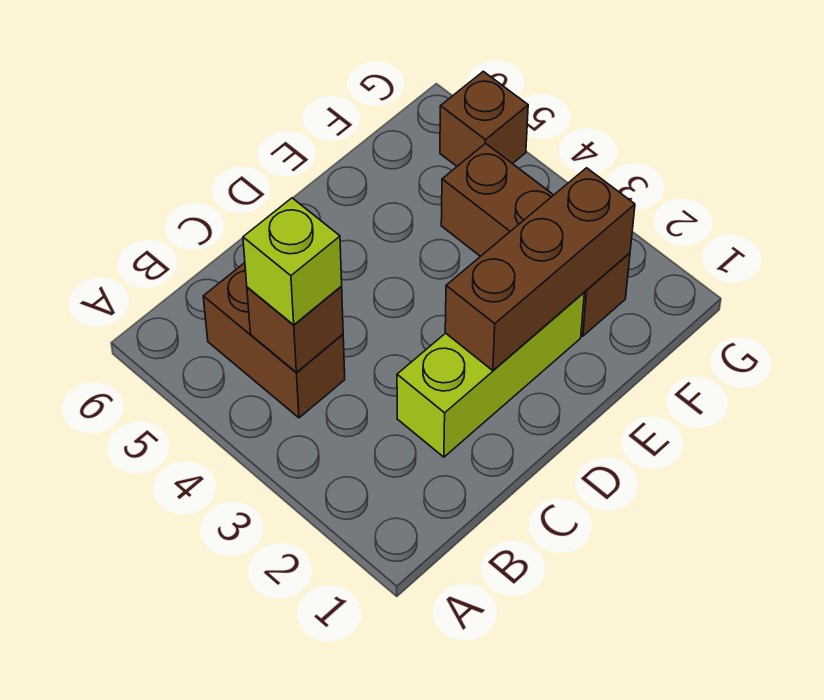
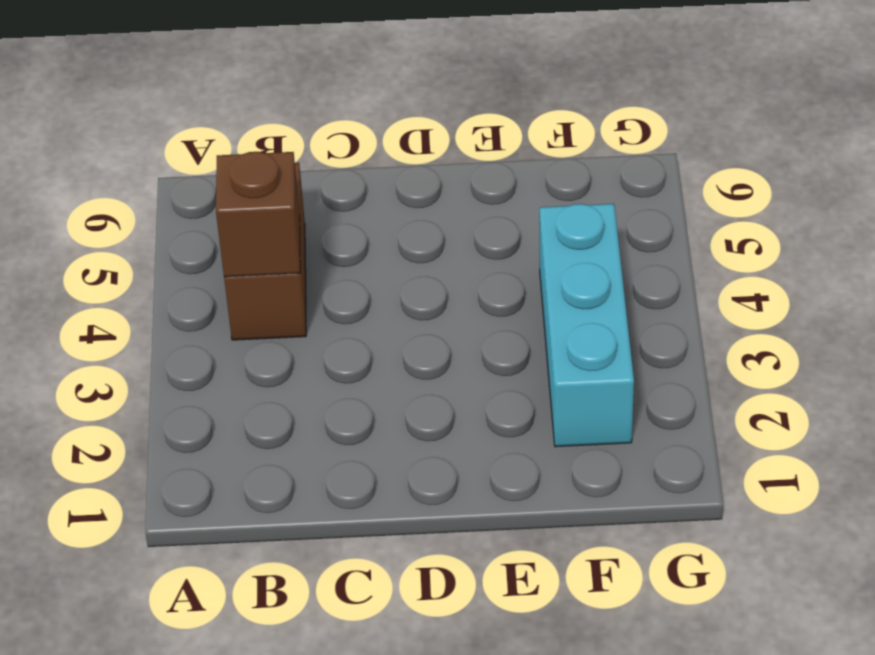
cyan brick F2:F4 level 1 -> brown brick F2:F4 level 1
none -> lime brick C2:E2 level 1
none -> brown brick G5 level 1

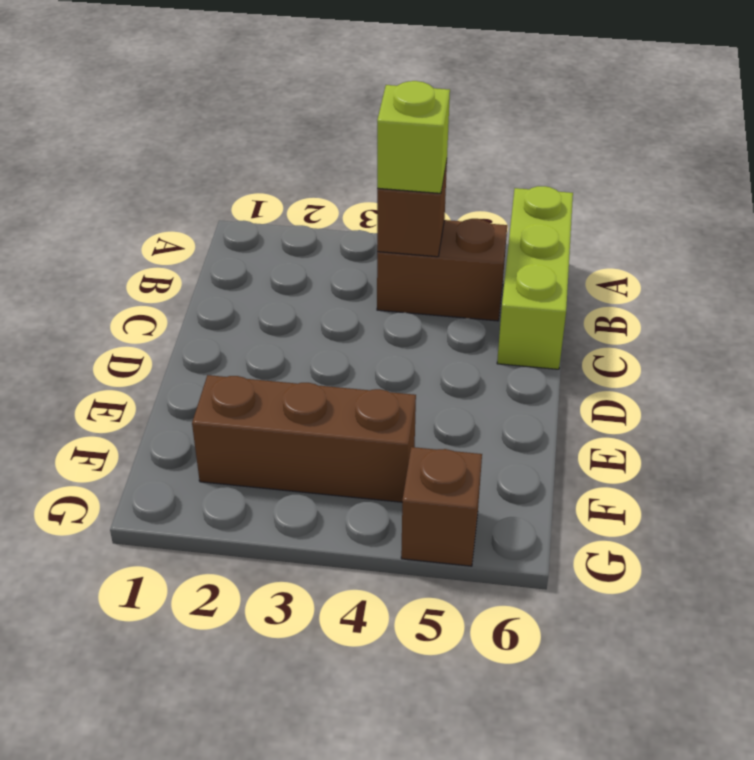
lime brick A6:C6 level 1 -> lime brick C2:E2 level 1
none -> brown brick D2:F2 level 2

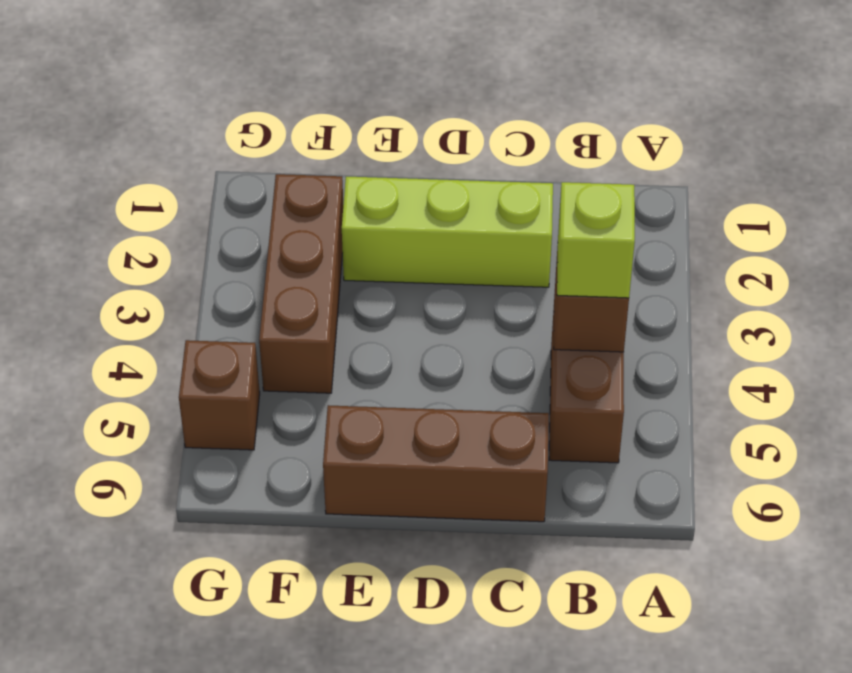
brown brick C6:E6 level 1 -> brown brick D2:F2 level 2

